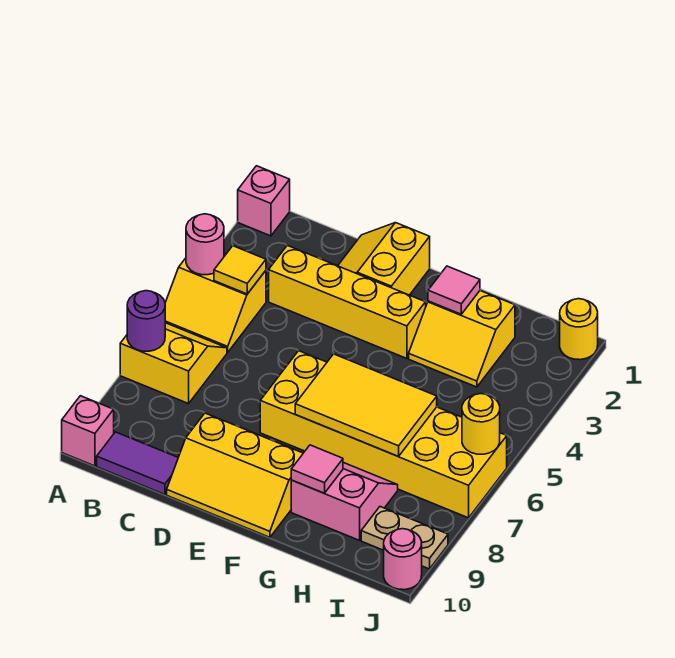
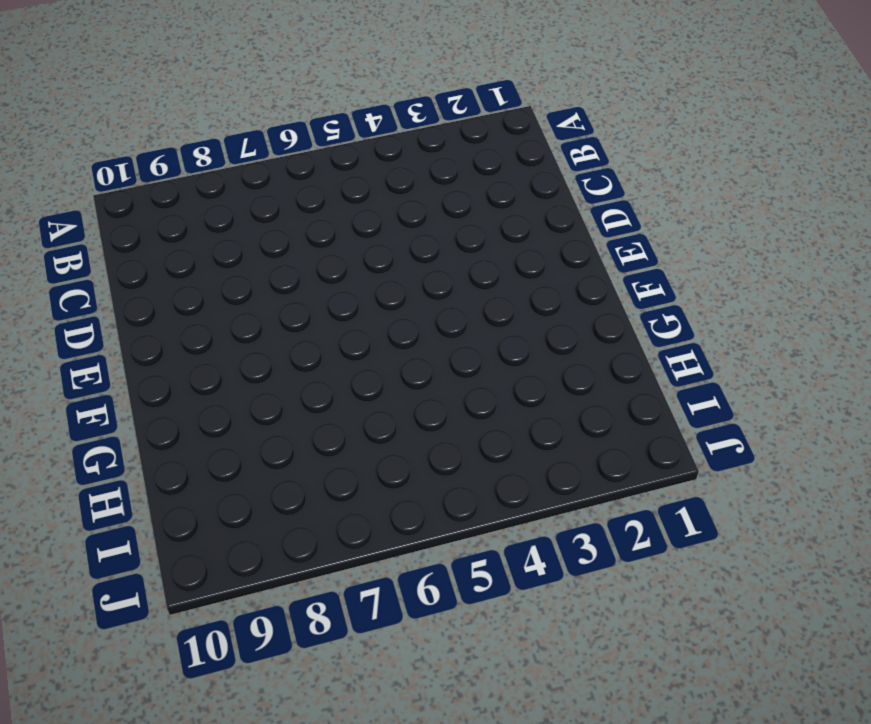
none -> pink brick A1 level 1
none -> yellow slope A4:B5 level 1 top 4
none -> yellow slope A6:B7 level 1 top 7

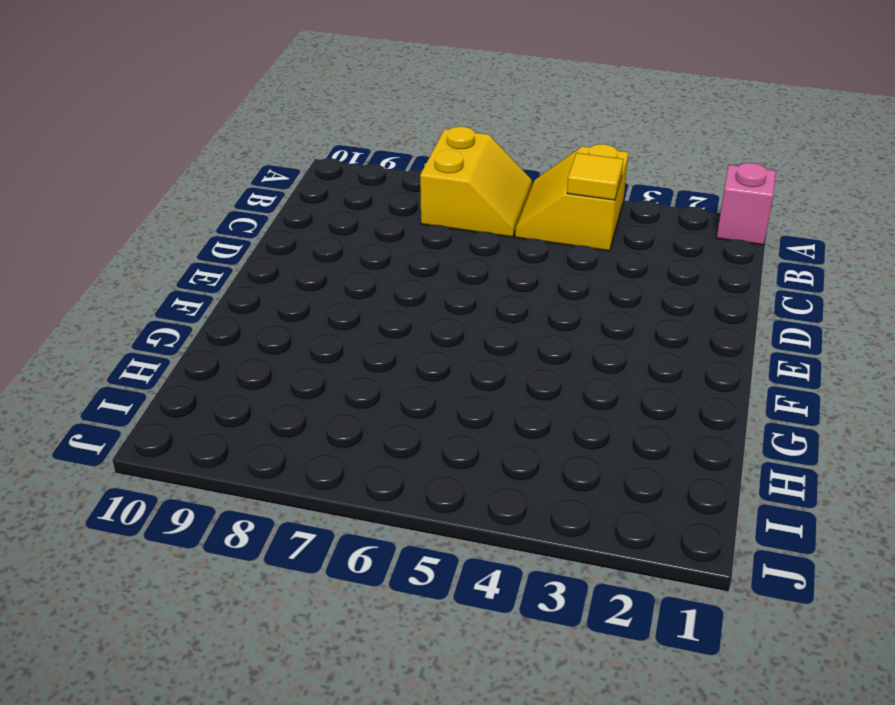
none -> pink brick A10 level 1
none -> purple tile B10:C10 level 1
none -> yellow brick C3:F3 level 1

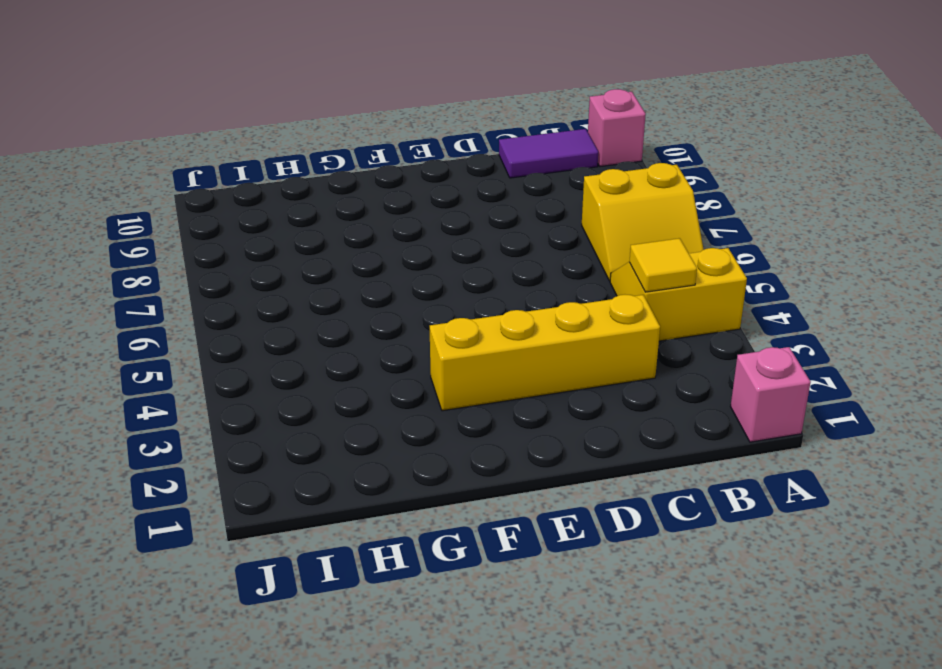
none -> yellow slope D1:E2 level 1 top E
none -> yellow slope D9:F10 level 1 top 9
none -> yellow brick E6:J7 level 1

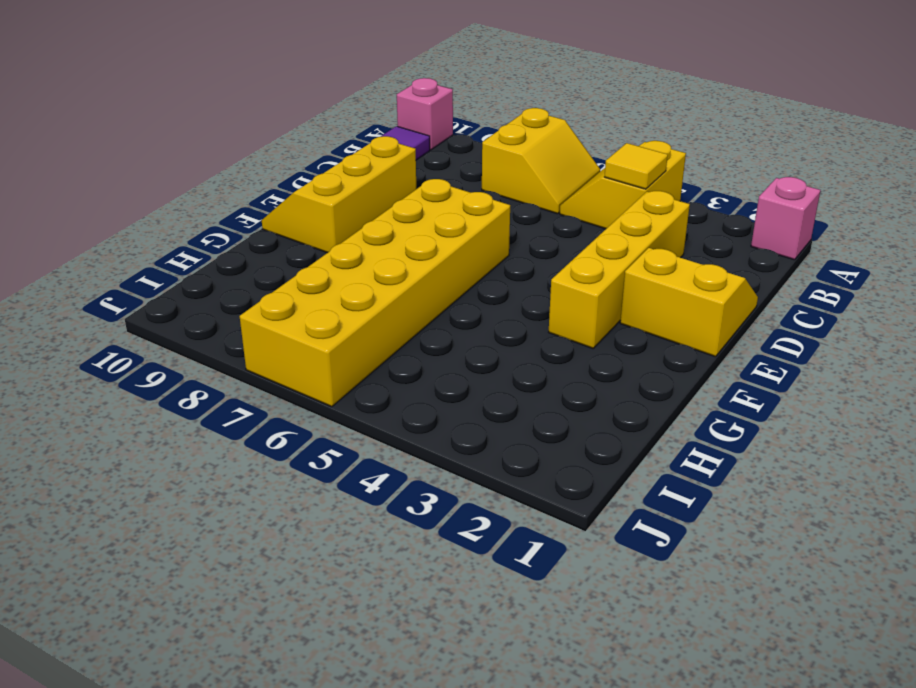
none -> yellow slope G2:H3 level 1 top 2
none -> pink slope G8:H9 level 1 top 9
none -> tan plate I9:J9 level 1

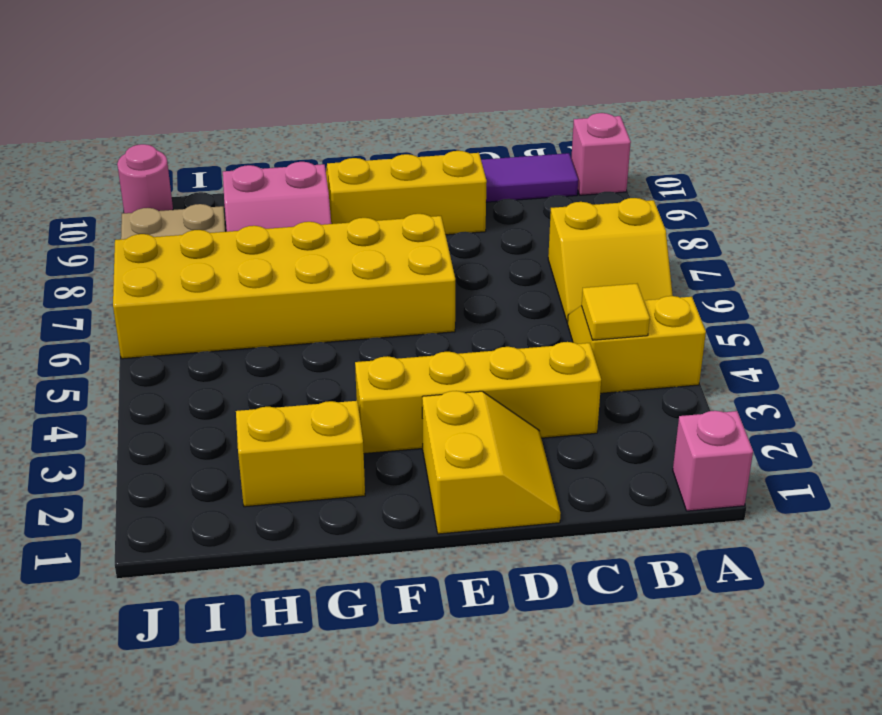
none -> yellow round brick J1 level 1
none -> pink round brick A4 level 2
none -> purple round brick A7 level 2

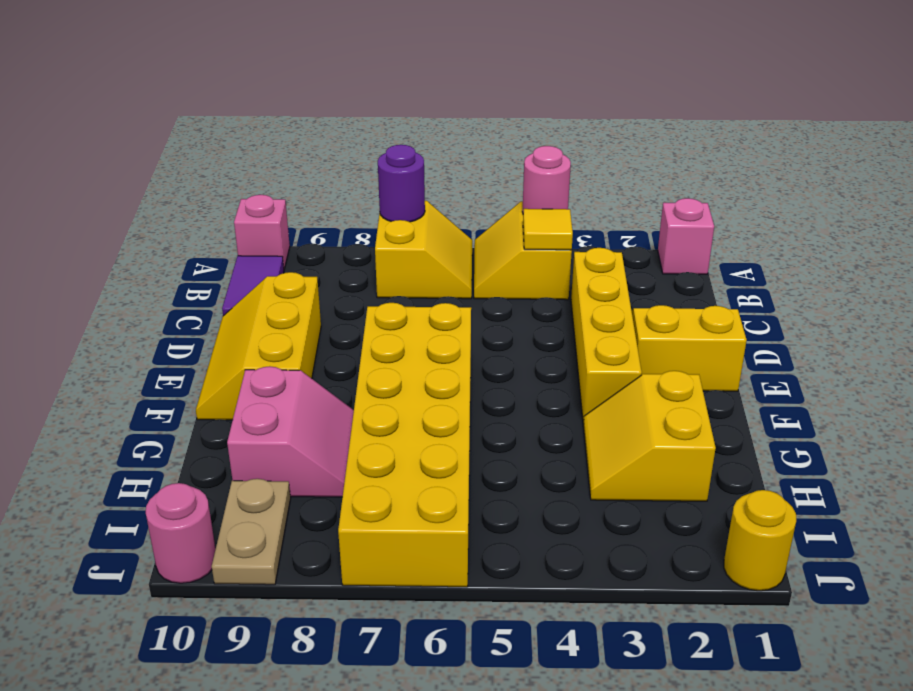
none -> yellow tile F6:H7 level 2
none -> pink tile G2 level 2
none -> pink tile G9 level 2

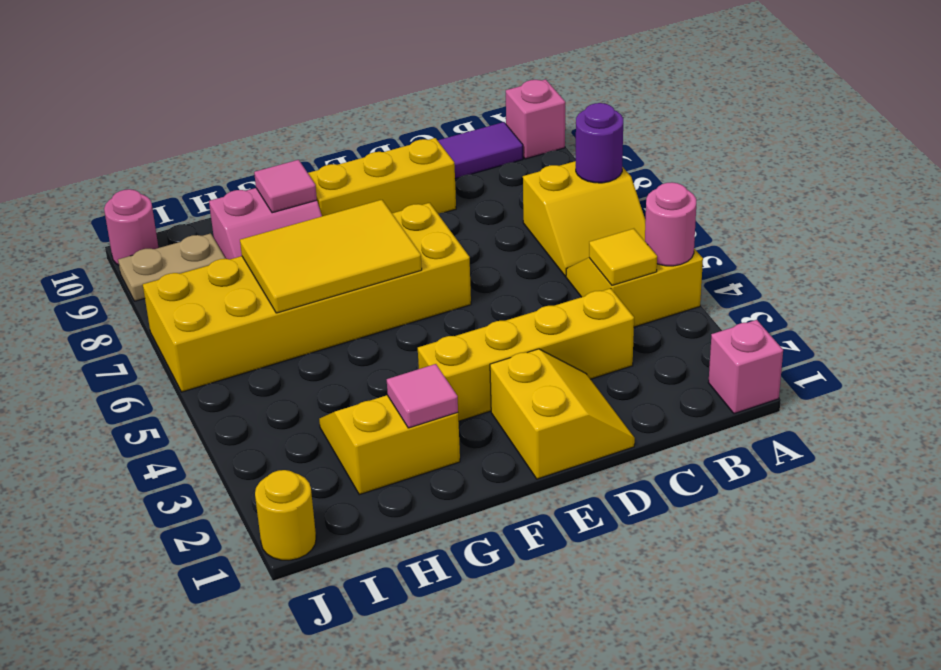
none -> yellow round brick J6 level 2

